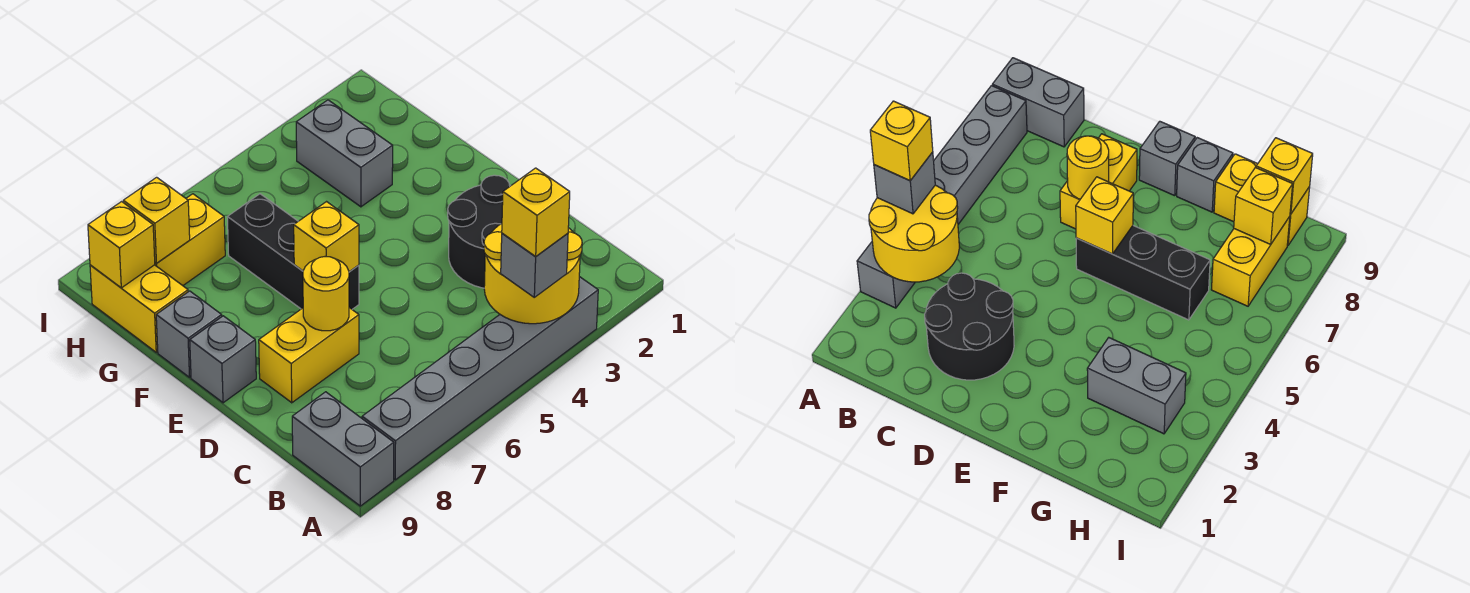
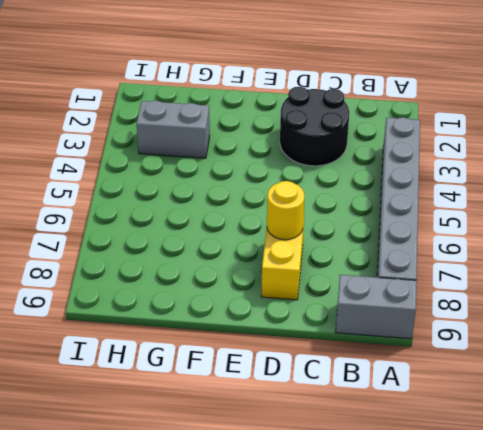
none -> black brick E6:G6 level 1
none -> grey brick E9 level 1
none -> grey brick F9 level 1

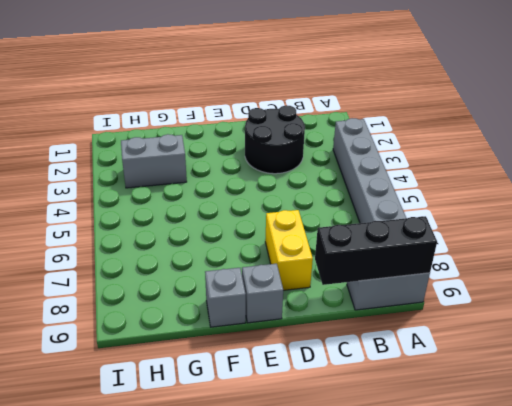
black brick A9:C9 level 2 -> black brick E6:G6 level 1
none -> yellow brick G9:H9 level 1
none -> yellow brick H7:H8 level 1
none -> yellow round brick A3:B4 level 2

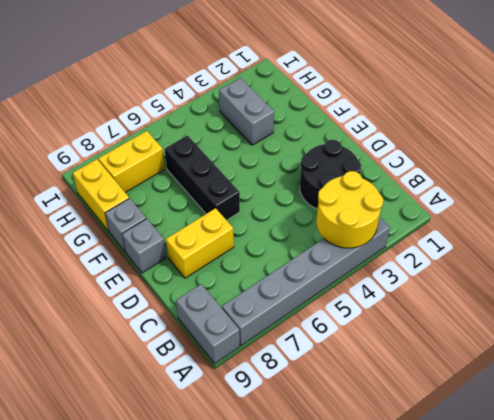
none -> yellow round brick D7 level 2
none -> yellow brick E6 level 2
none -> yellow brick H8 level 2

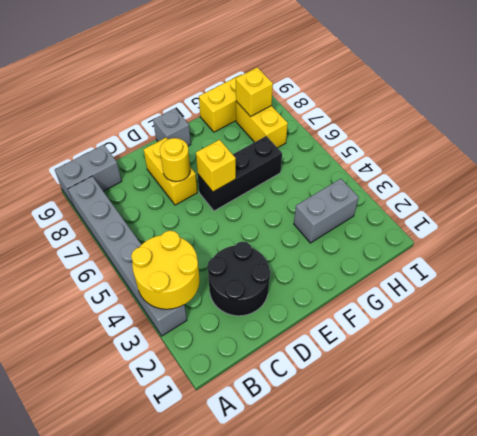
none -> grey brick F9 level 1
none -> yellow brick H9 level 2
none -> grey brick A4 level 3

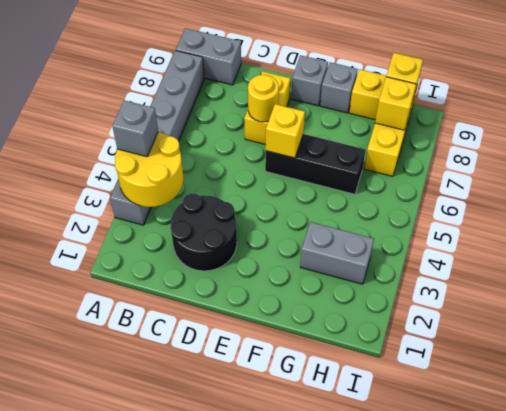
none -> yellow brick A4 level 4

